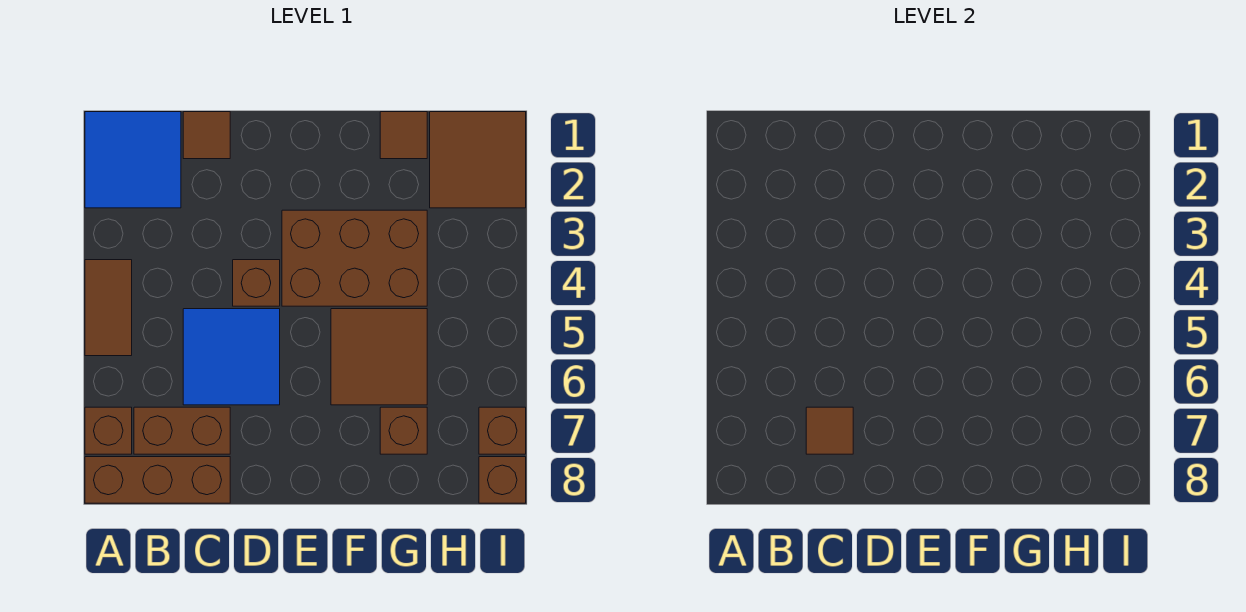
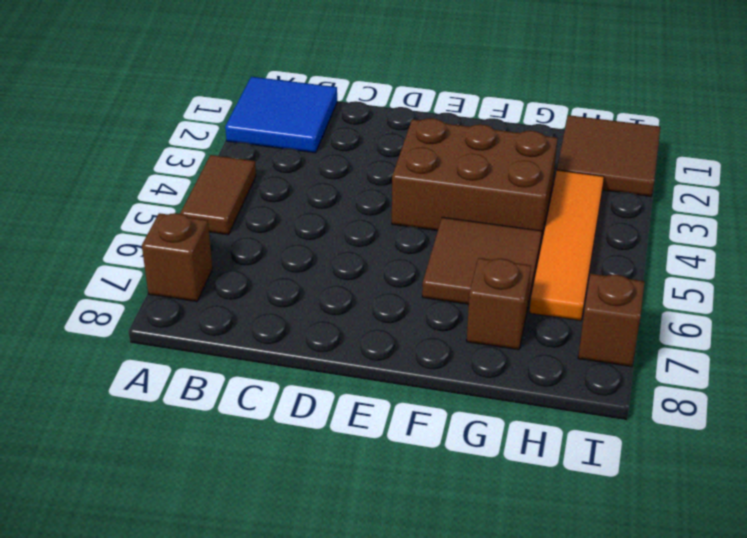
orange tile H3:H6 level 1 -> none
none -> brown brick A8:C8 level 1
none -> brown brick B7:C7 level 1
none -> brown tile C1 level 1

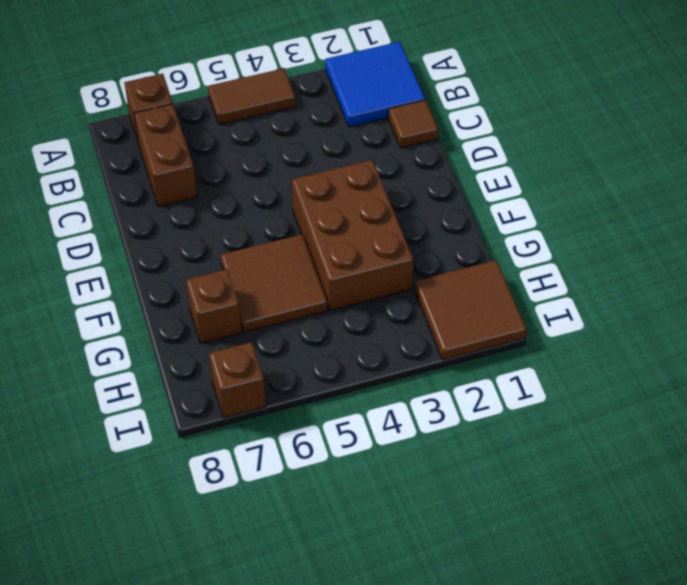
none -> brown brick A8:C8 level 1
none -> blue tile C5:D6 level 1
none -> brown brick D4 level 1

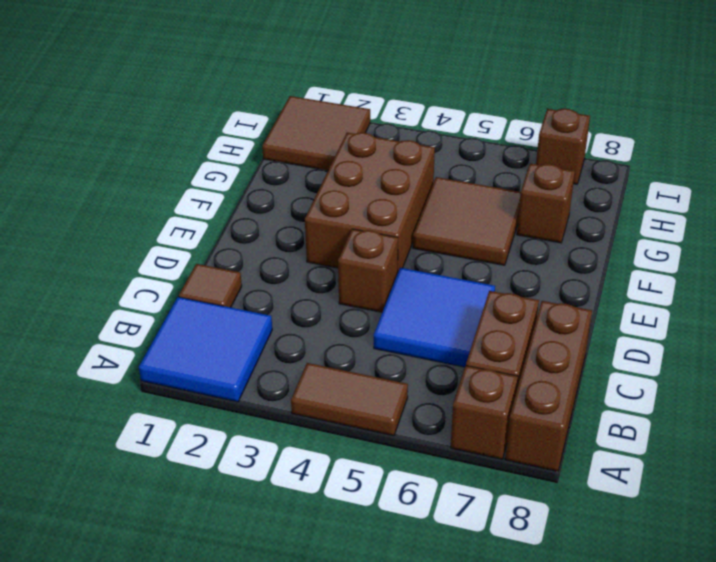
none -> brown tile G1 level 1
none -> brown brick I8 level 1
none -> brown tile C7 level 2

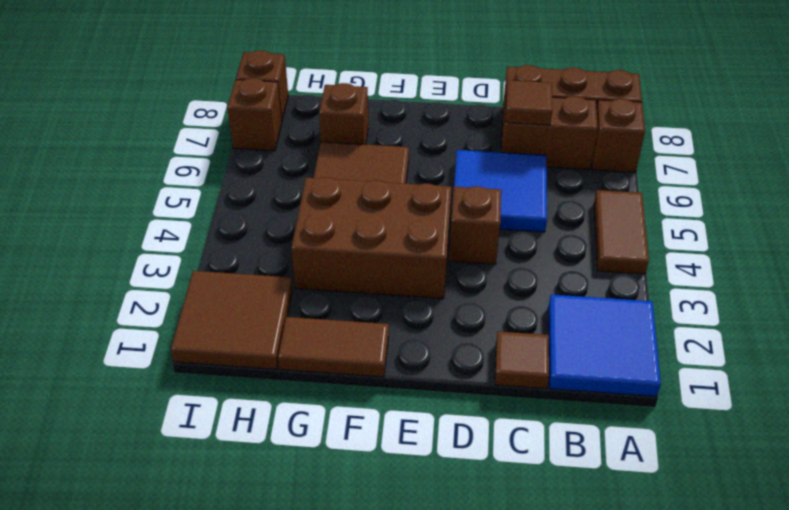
brown tile F1:G1 level 1 -> brown tile G1 level 1

